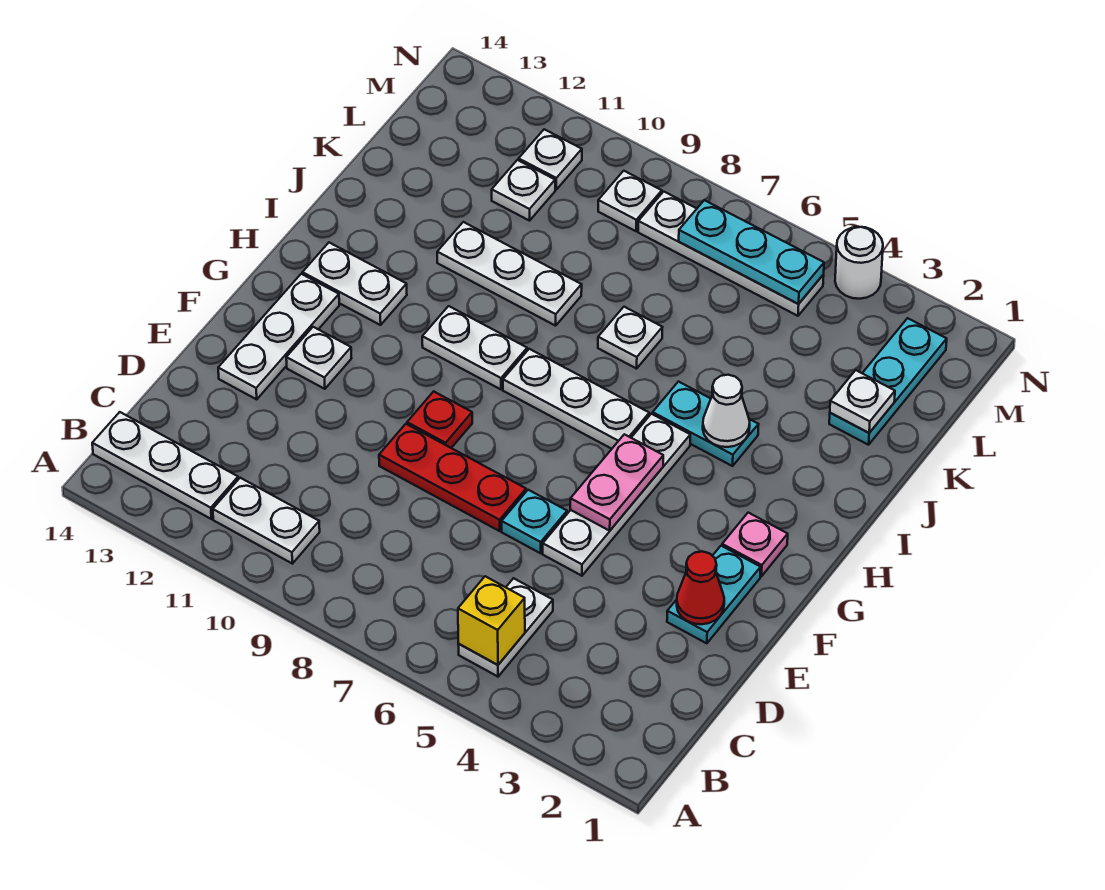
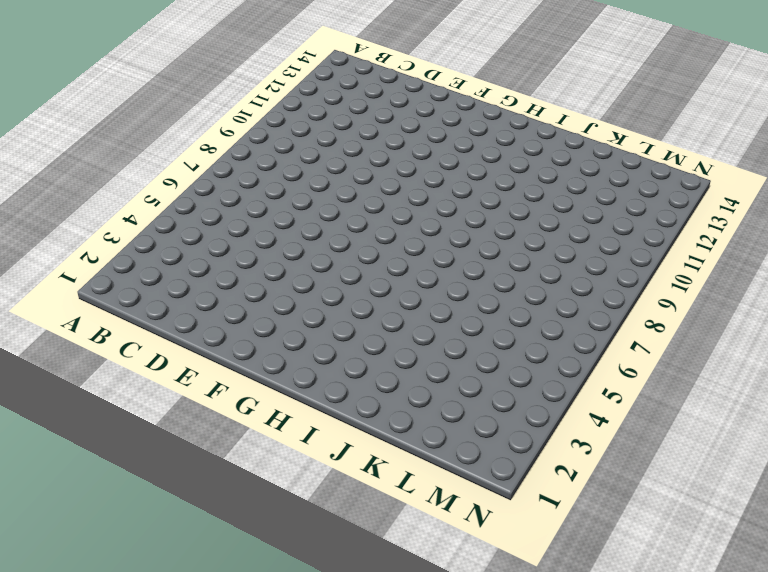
none -> white plate B5:C5 level 1
none -> white plate B10:B11 level 1
none -> white plate B12:B14 level 1

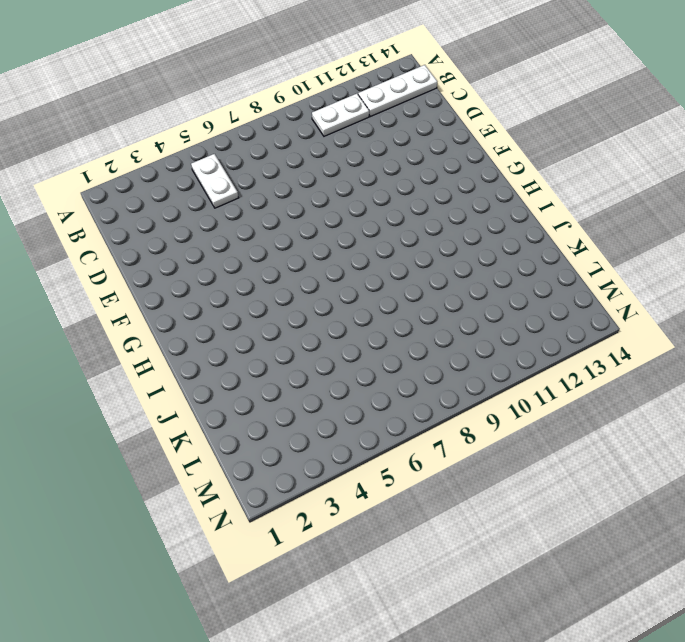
none -> cyan plate E2:F2 level 1
none -> white plate E5:H5 level 1
none -> cyan plate E6 level 1

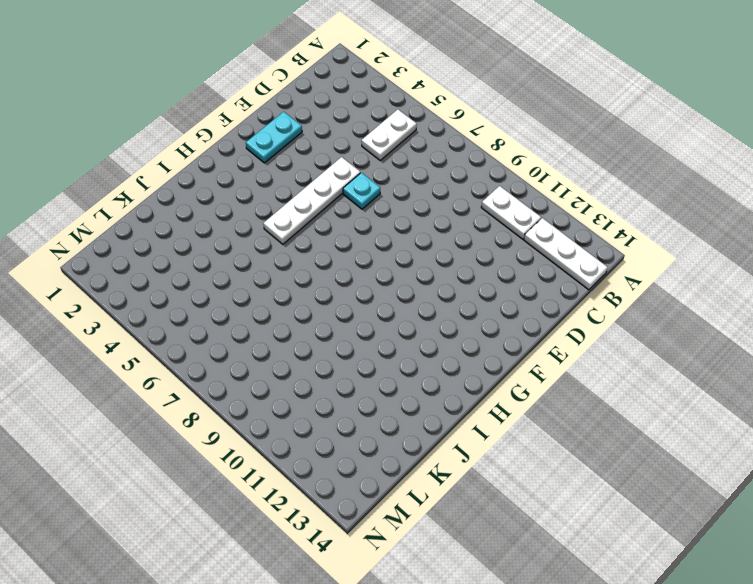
none -> red plate E7:E9 level 1
none -> white plate E13:G13 level 1
none -> red plate F9 level 1

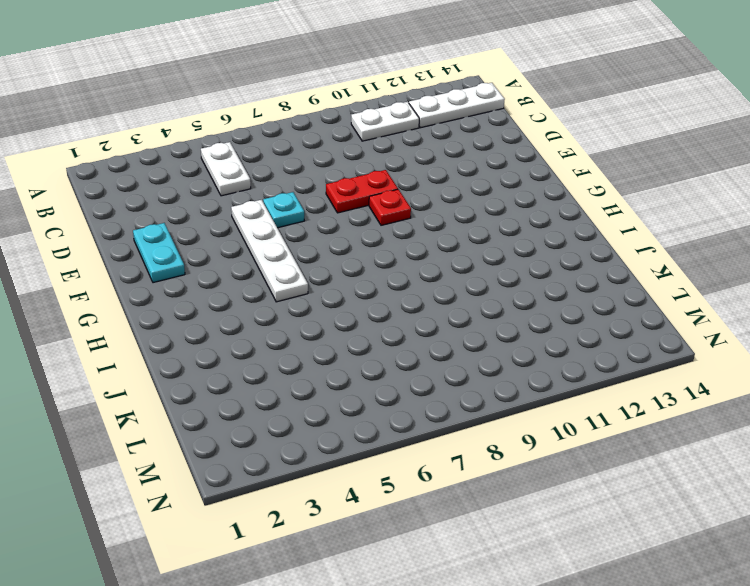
red plate E8:E9 level 1 -> red plate E7:E9 level 1
none -> white plate E13:G13 level 1
none -> white plate F12 level 1
none -> pink plate G2 level 1

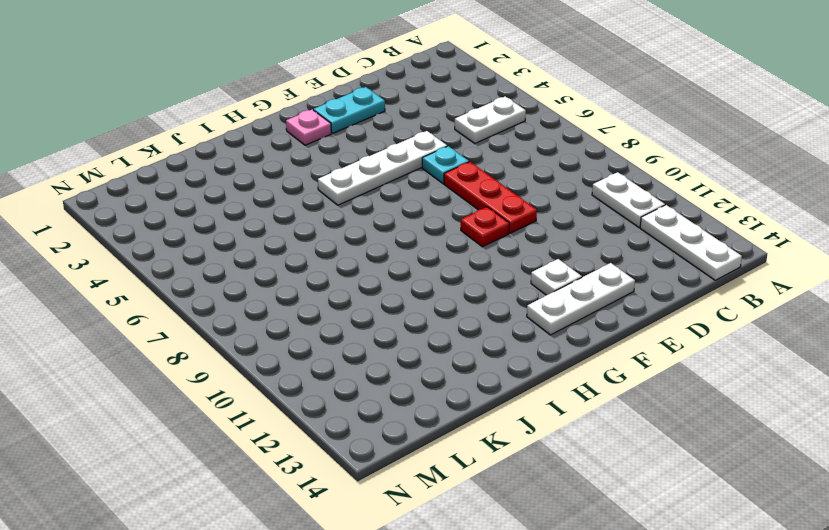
none -> white plate H6:H8 level 1
none -> white plate H9:H10 level 1
none -> white plate H12:H13 level 1

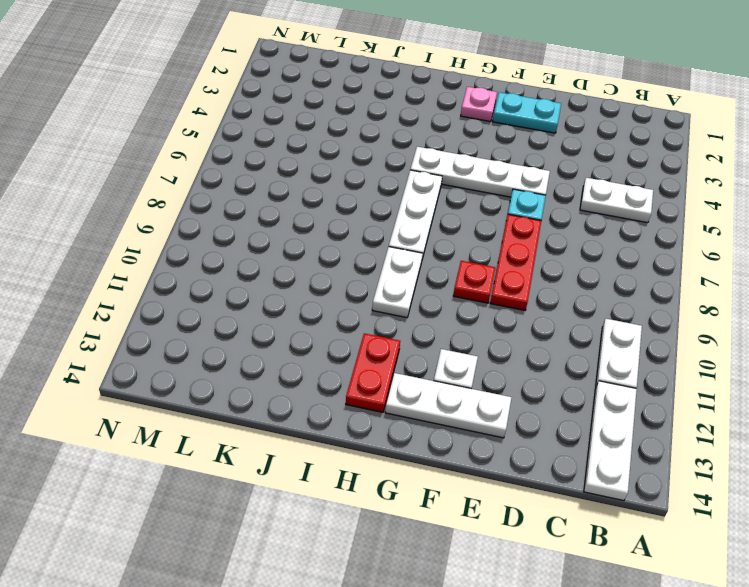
red plate H12:H13 level 1 -> white plate H12:H13 level 1
none -> cyan plate I4:I5 level 1
none -> white plate J7 level 1
none -> white plate J9:J11 level 1

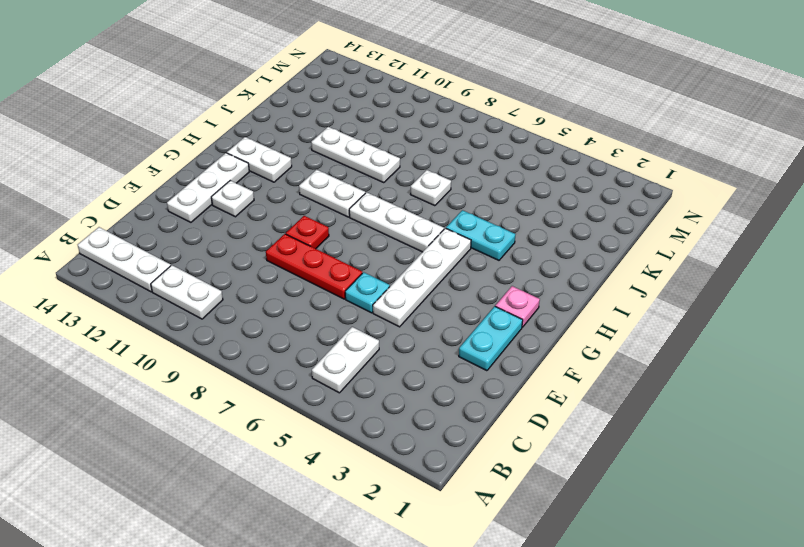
none -> cyan plate K2:M2 level 1
none -> white plate L11 level 1
none -> white plate M5:M8 level 1

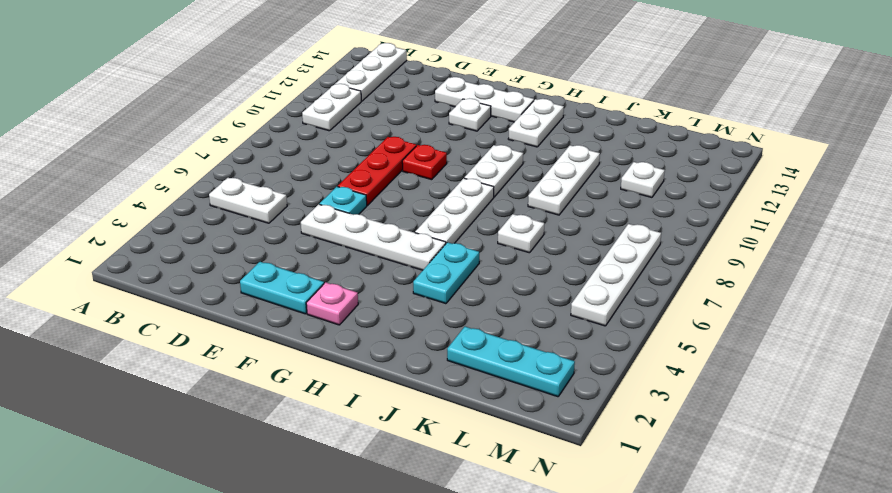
none -> white plate M9 level 1
none -> white plate M11 level 1
none -> white round brick N4 level 1

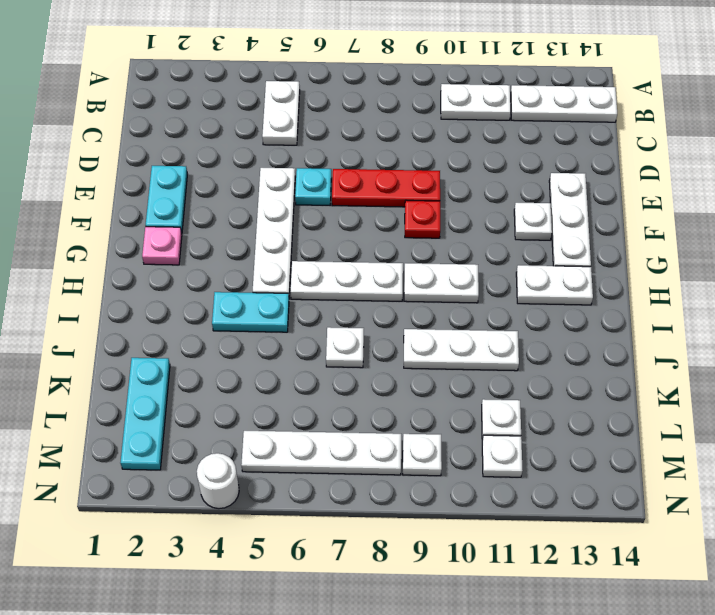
none -> yellow brick B5 level 2
none -> red cone E2 level 2
none -> pink plate F5:G5 level 2

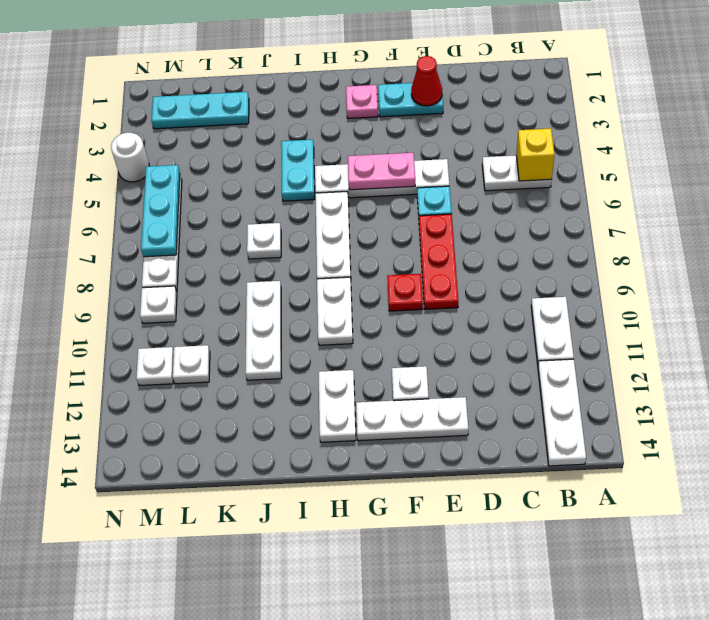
none -> white cone I4 level 2
none -> white plate K2 level 2

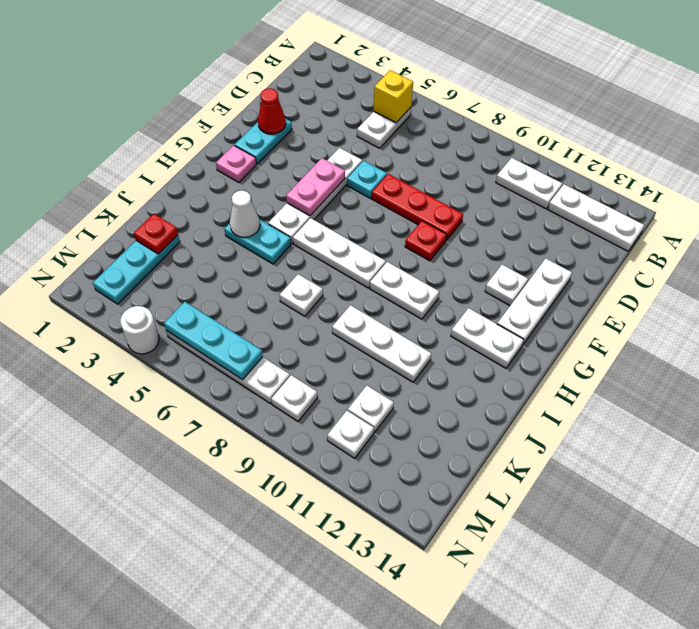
red plate K2 level 2 -> white plate K2 level 2

